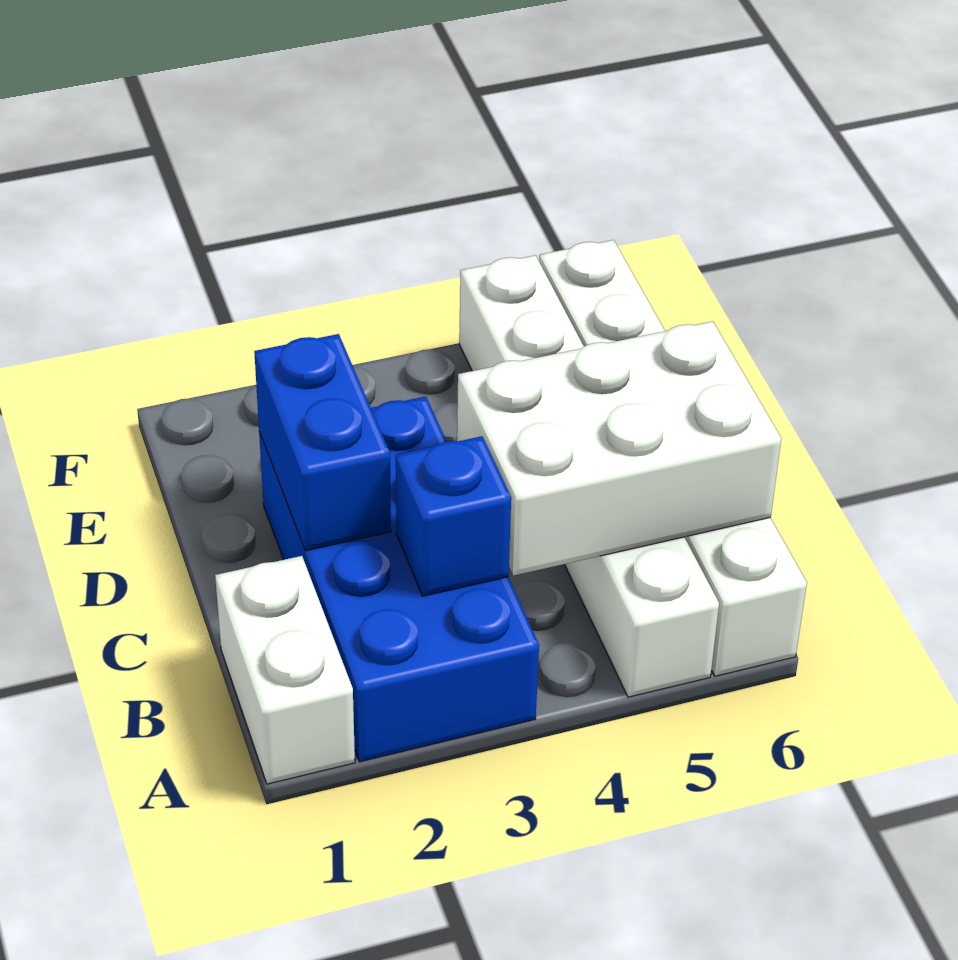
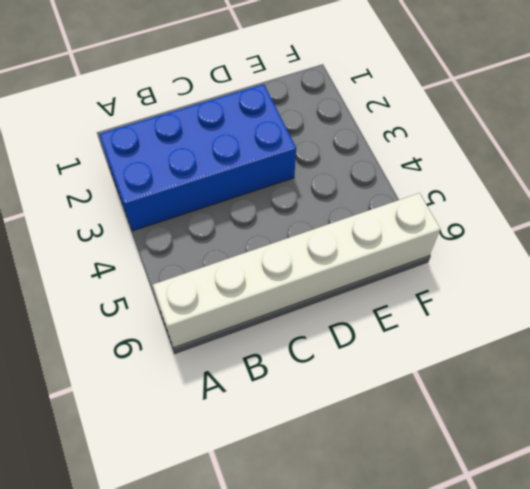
none -> white brick A1:B1 level 1
none -> white brick A5:F5 level 1

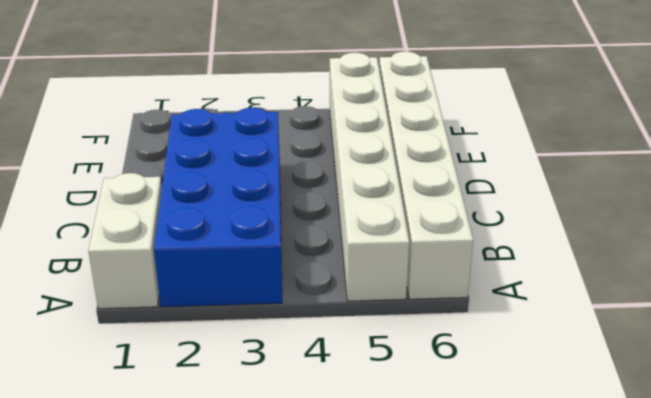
none -> blue brick B3 level 2
none -> white brick B4:C6 level 2

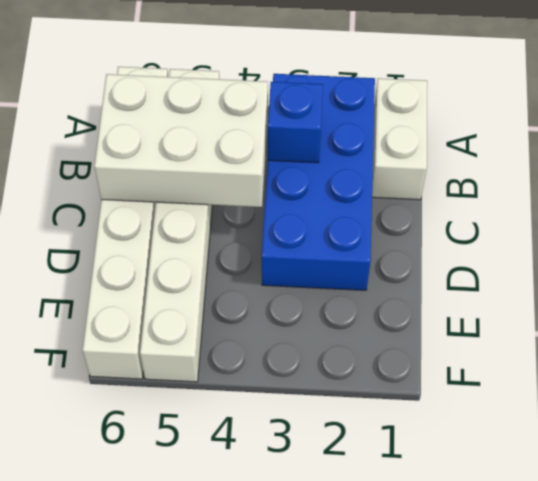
none -> blue brick C2:D2 level 2

